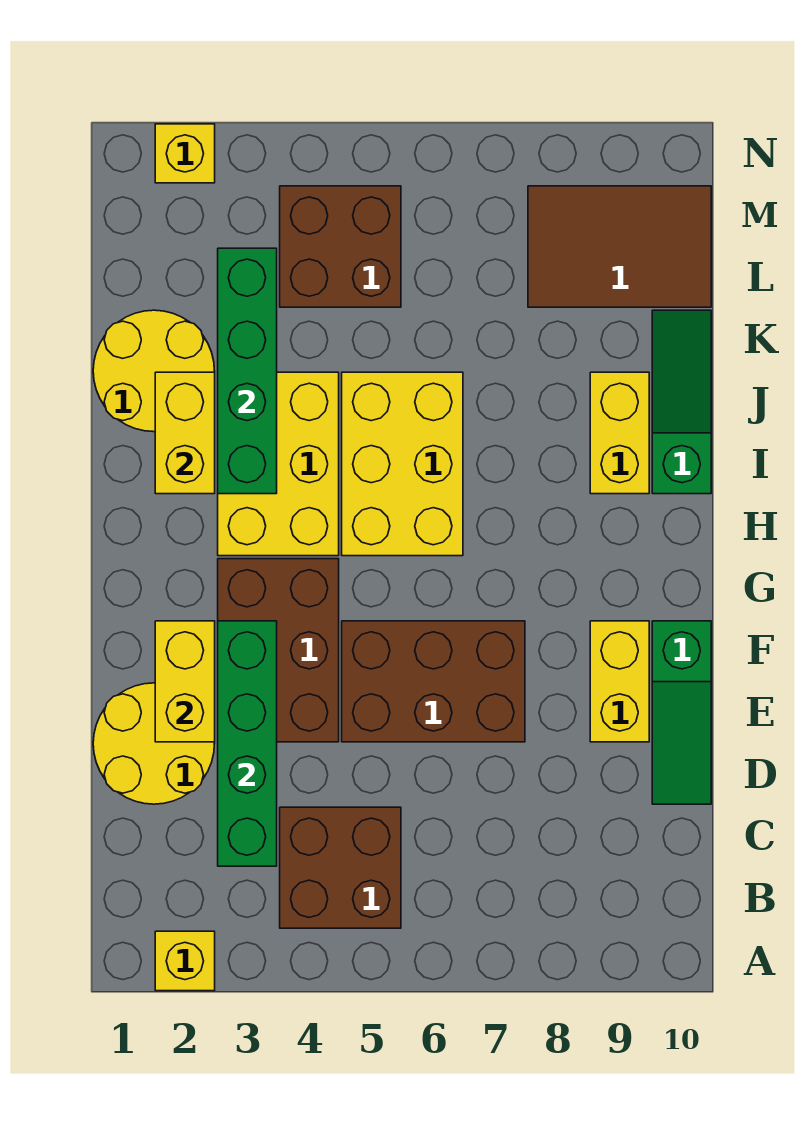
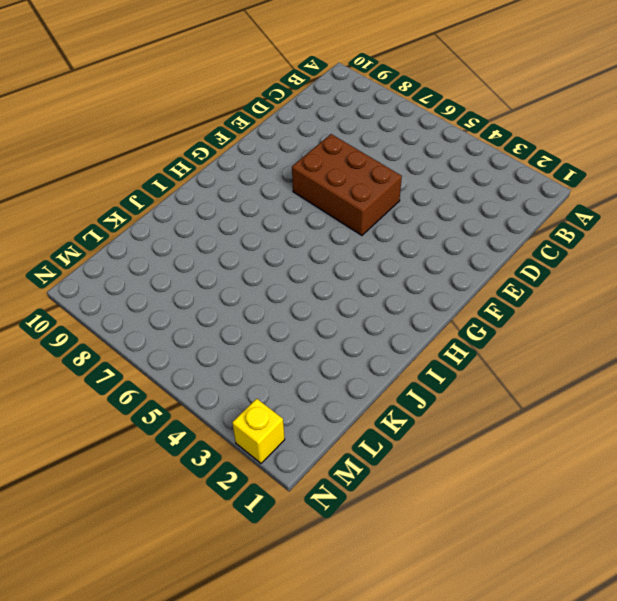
none -> yellow brick A2 level 1
none -> brown brick B4:C5 level 1
none -> yellow round brick D1:E2 level 1

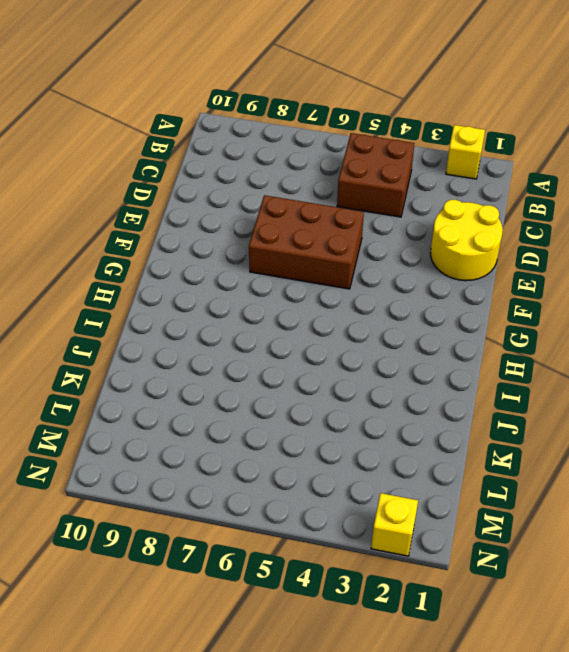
none -> green slope D10:F10 level 1 top F
none -> brown brick E3:G4 level 1
none -> yellow brick E9:F9 level 1

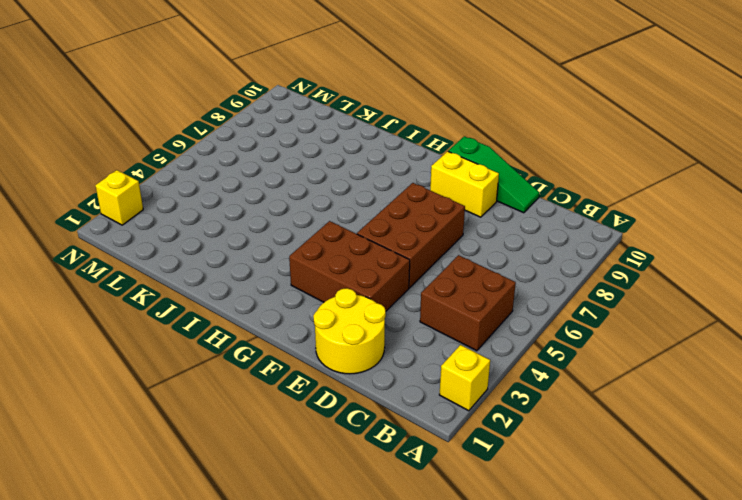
none -> yellow brick H3:J4 level 1
none -> yellow brick H5:J6 level 1
none -> yellow brick I9:J9 level 1

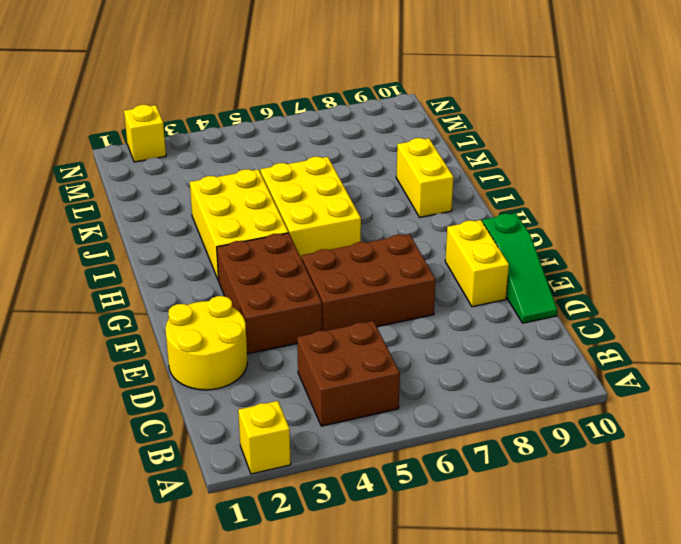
none -> green slope I10:K10 level 1 top I
none -> yellow round brick J1:K2 level 1
none -> brown brick L4:M5 level 1

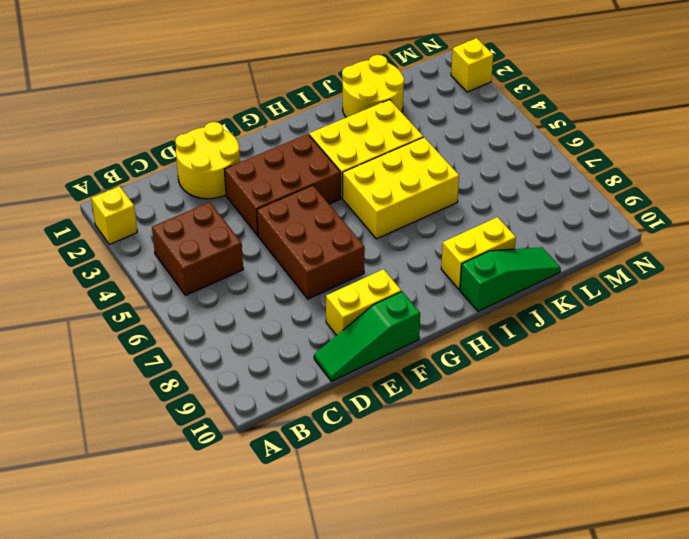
none -> brown brick L4:M5 level 1
none -> brown tile L8:M10 level 1
none -> green brick C3:F3 level 2

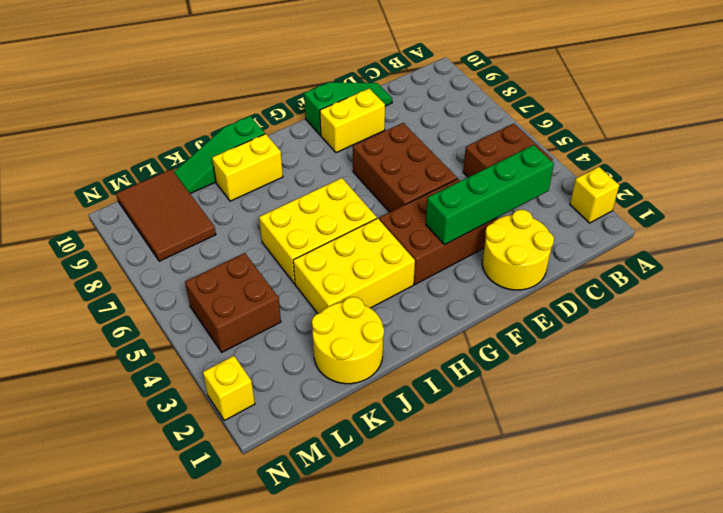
none -> yellow brick E2:F2 level 2
none -> yellow brick I2:J2 level 2
none -> green brick I3:L3 level 2

